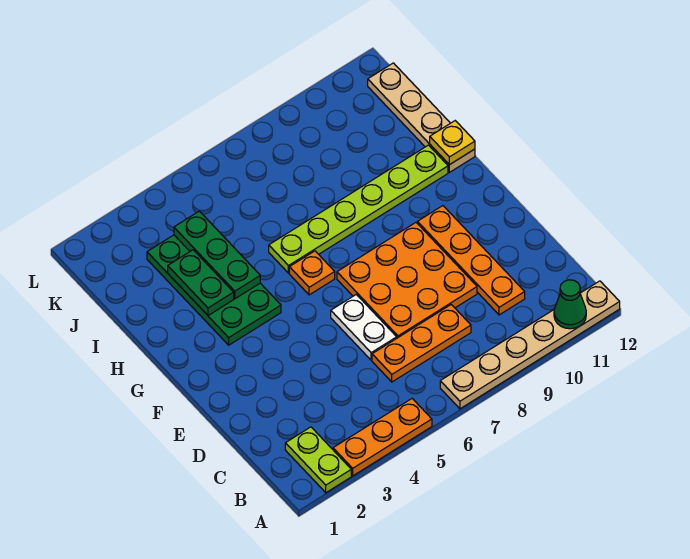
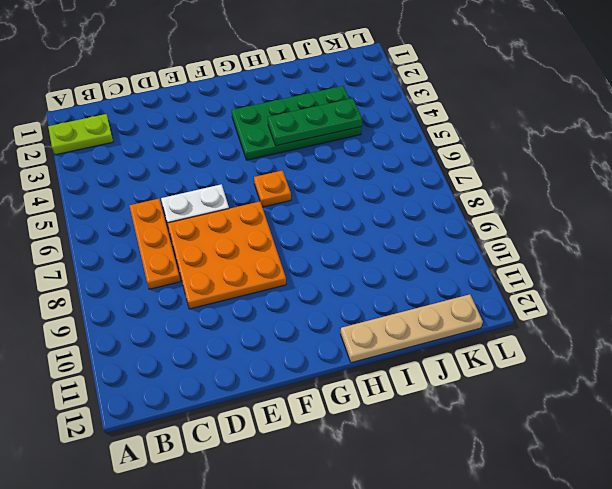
none -> orange plate A3:A5 level 1
none -> tan plate A7:A12 level 1
none -> orange plate C10:F10 level 1

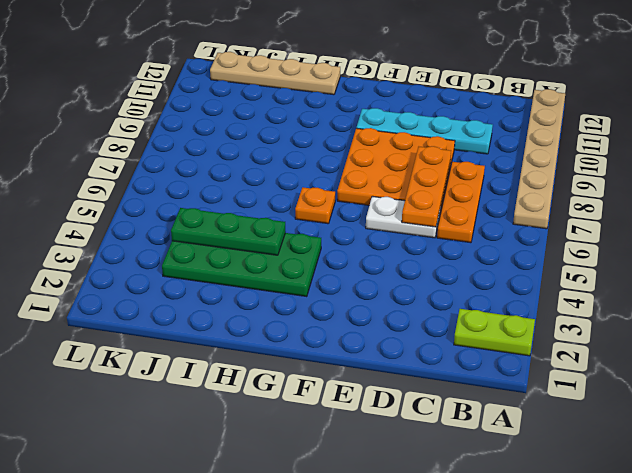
cyan plate C10:F10 level 1 -> orange plate C10:F10 level 1
orange plate D6:D8 level 2 -> orange plate A3:A5 level 1
none -> lime plate H6:H11 level 1
none -> green cone A11 level 2
none -> green plate H3:I3 level 2

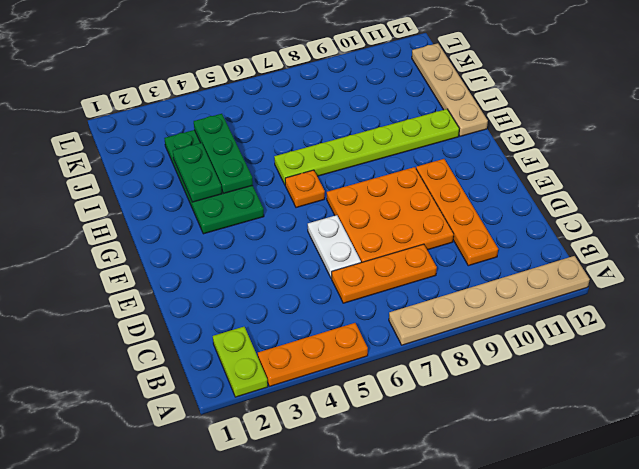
none -> green cone A11 level 2
none -> yellow plate H12 level 2

